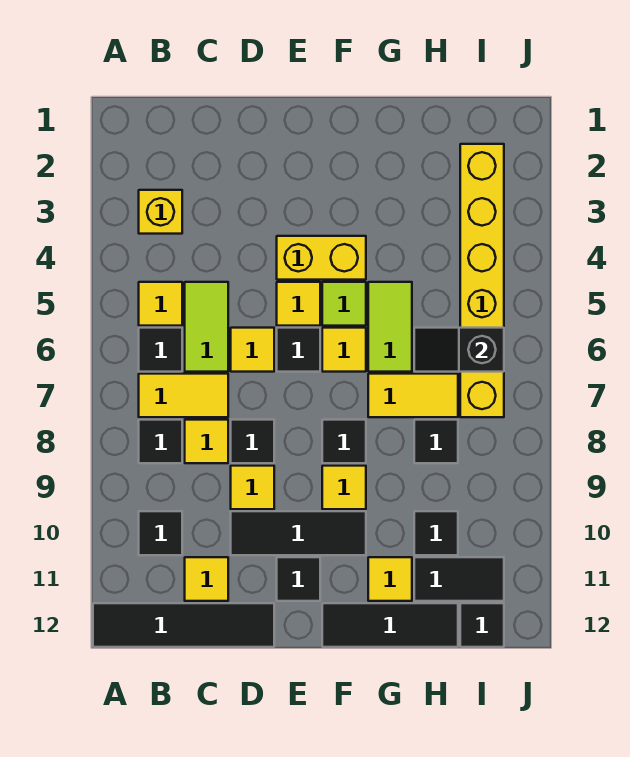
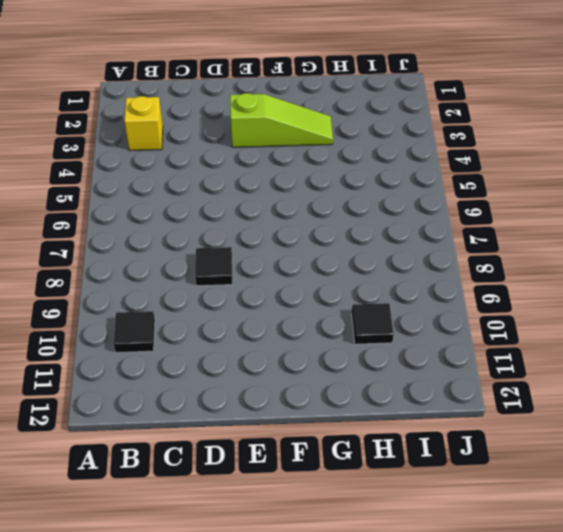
lime slope E3:G3 level 1 top E -> none
none -> black tile A12:D12 level 1
none -> yellow tile B5 level 1
none -> black tile B6 level 1
none -> yellow tile B7:C7 level 1

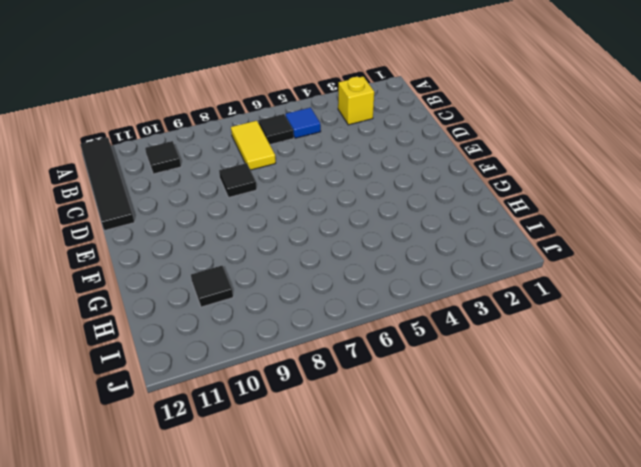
blue tile B5 level 1 -> yellow tile B5 level 1
none -> black tile B8 level 1
none -> lime tile C5:C6 level 1
none -> yellow tile C8 level 1
none -> yellow tile C11 level 1

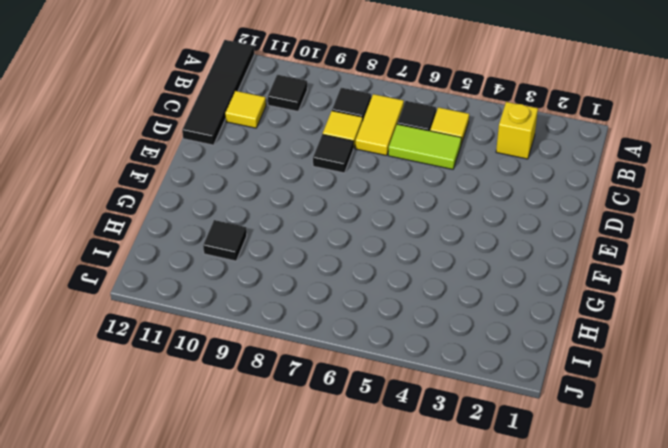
none -> yellow tile D6 level 1
none -> yellow tile D9 level 1
none -> black tile D10:F10 level 1
none -> yellow brick E4:F4 level 1

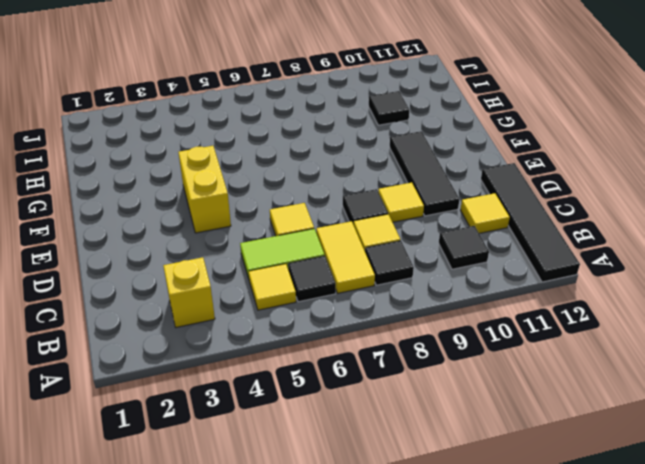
none -> yellow tile E5 level 1
none -> black tile E6 level 1
none -> black tile E11 level 1
none -> lime tile F5 level 1

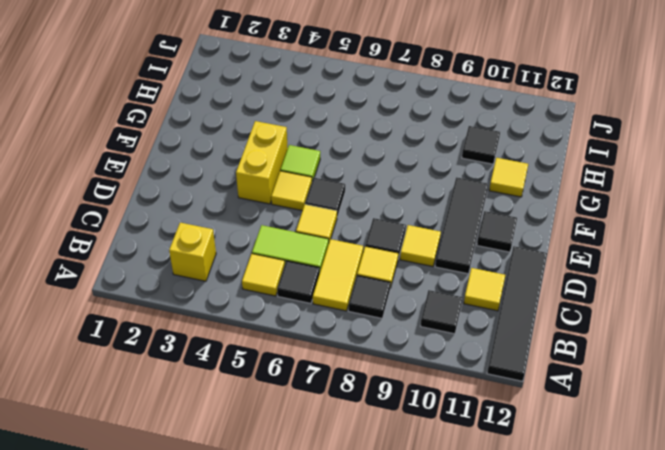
none -> yellow tile F6 level 1
none -> black tile F8 level 1
none -> yellow tile F9 level 1
none -> black tile F12:H12 level 1

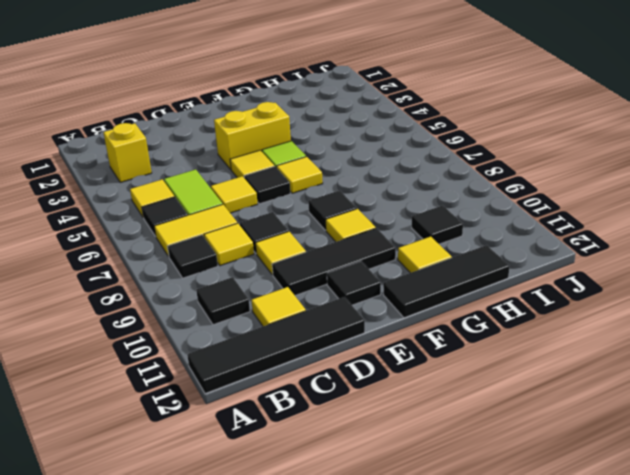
none -> lime tile G5:G6 level 1
none -> yellow tile G7:H7 level 1
none -> black tile H8 level 1
none -> black tile H11:I11 level 1

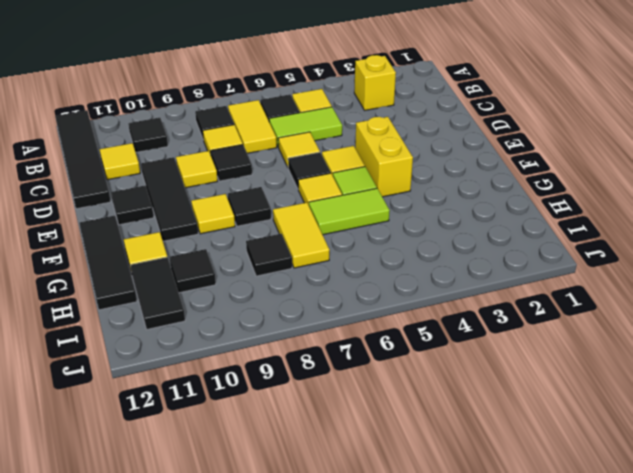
none -> yellow brick I2:I7 level 1
none -> black tile I12 level 1
none -> black slope H6:I6 level 2 top I

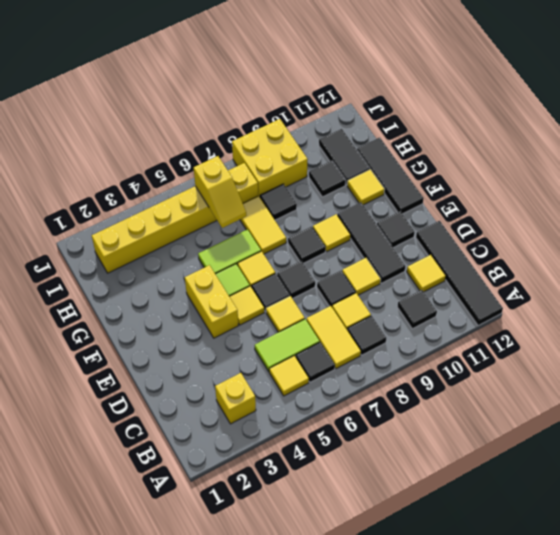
black tile E7 level 1 -> black tile I12 level 1
yellow slope H6:I6 level 2 top I -> black slope H6:I6 level 2 top I
yellow brick I8:J9 level 1 -> none

